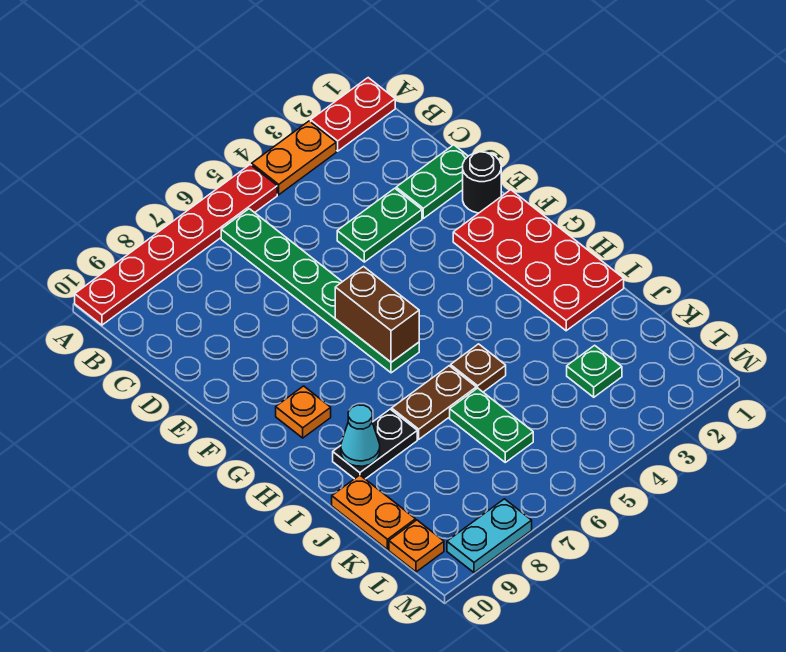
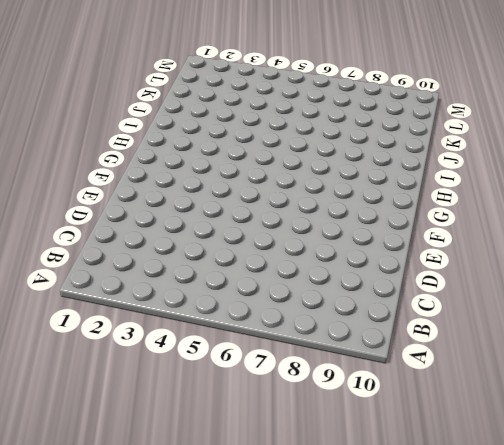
none -> red plate A1:A2 level 1
none -> orange plate A3:A4 level 1
none -> red plate A5:A10 level 1

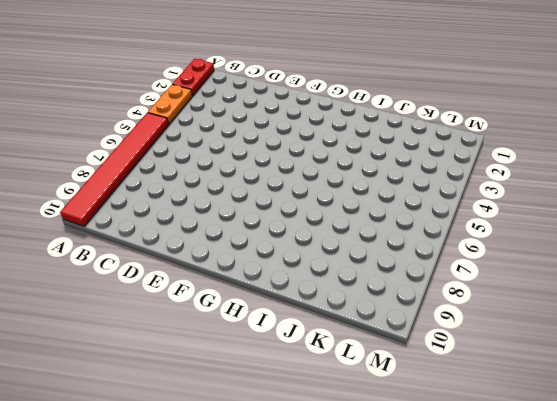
red tile A5:A10 level 1 -> red plate A5:A10 level 1
none -> green plate B6:G6 level 1
none -> green plate D1:D2 level 1
none -> green plate D3:D4 level 1

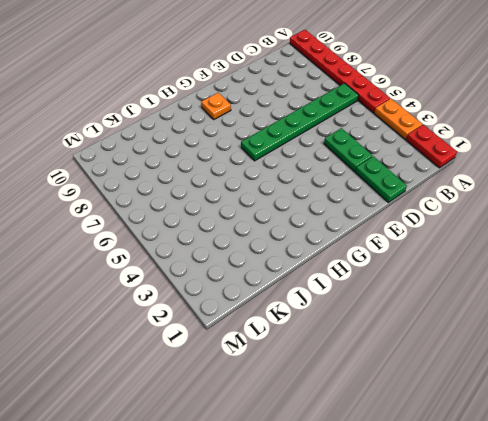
none -> black round brick E1 level 1
none -> red plate F1:I2 level 1
none -> brown plate I5 level 1

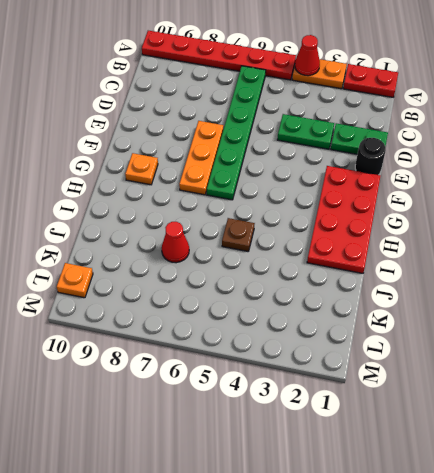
red cone A4 level 2 -> none
orange plate E7:G7 level 1 -> none
red cone J7 level 1 -> none
none -> brown plate I6:I7 level 1
none -> black plate I8:I9 level 1
none -> green plate J6:K6 level 1

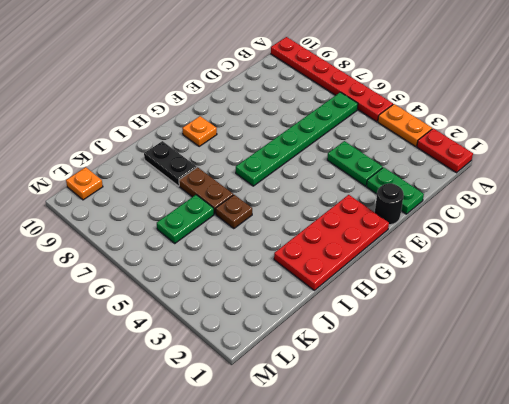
none -> orange plate J10:K10 level 1
none -> green plate K3 level 1
none -> cyan plate M8:M9 level 1

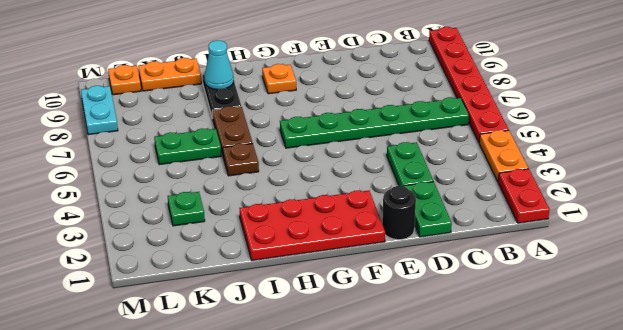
none -> brown brick F6:G6 level 2

